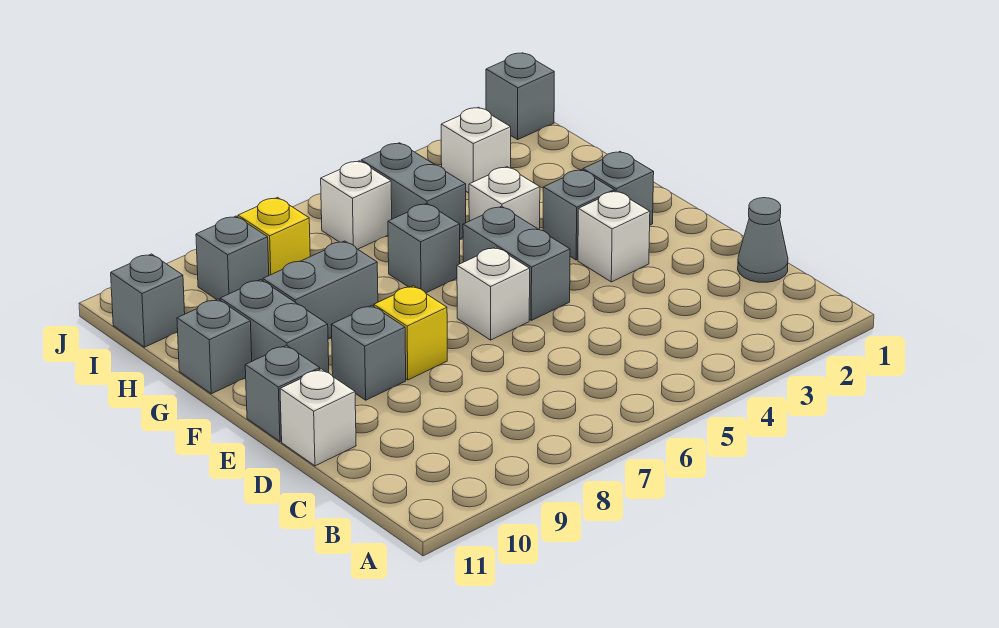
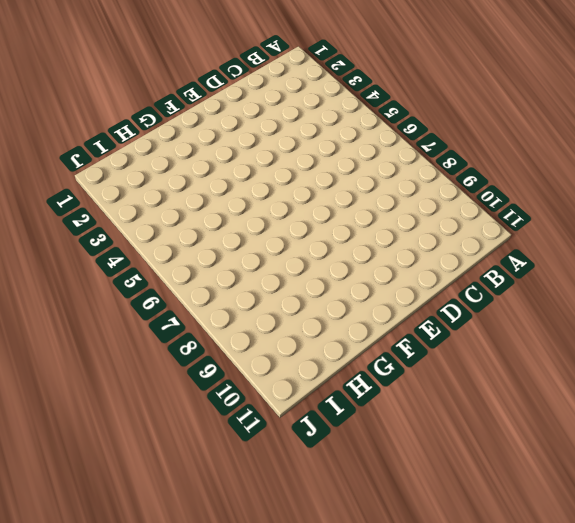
none -> grey cone C1 level 1
none -> white brick D11 level 1
none -> white brick E3 level 1

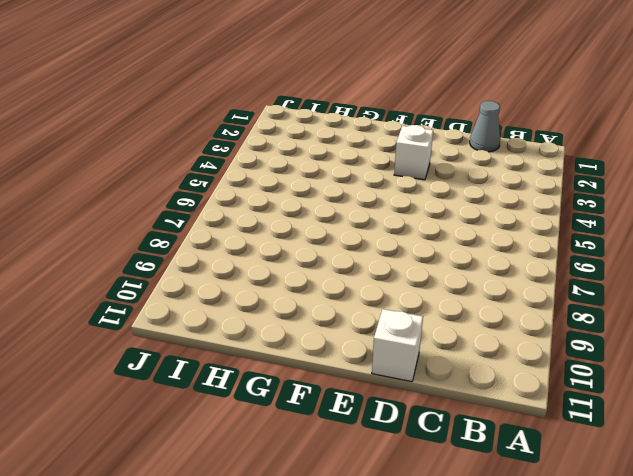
none -> grey brick E5:F5 level 1
none -> white brick E6 level 1
none -> yellow brick E8 level 1

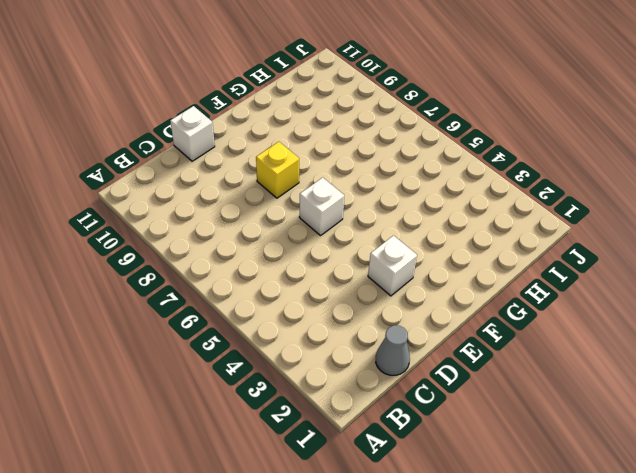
none -> grey brick E5:F5 level 1
none -> grey brick E9 level 1
none -> grey brick E11 level 1

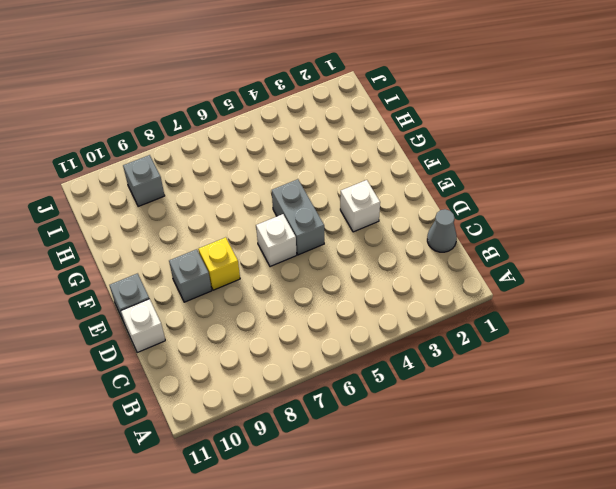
none -> grey brick F2 level 1
none -> grey brick F3 level 1
none -> grey brick F10:G10 level 1

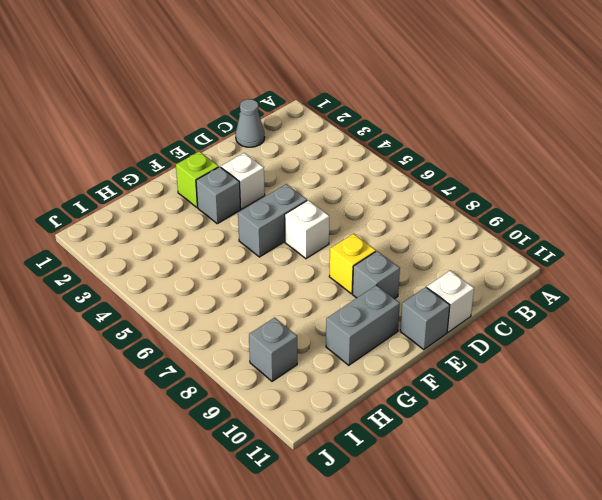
lime brick F2 level 1 -> grey brick F2 level 1
none -> white brick G4 level 1
none -> grey brick G6 level 1
none -> grey brick G8:G9 level 1

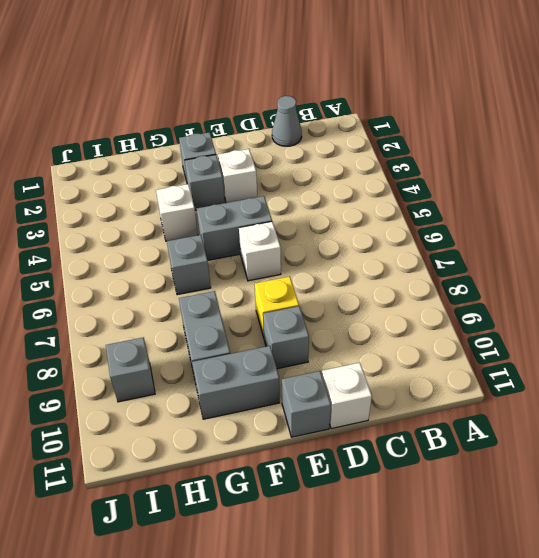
none -> grey brick G11 level 1
none -> grey brick H5:I5 level 1
none -> white brick I3 level 1

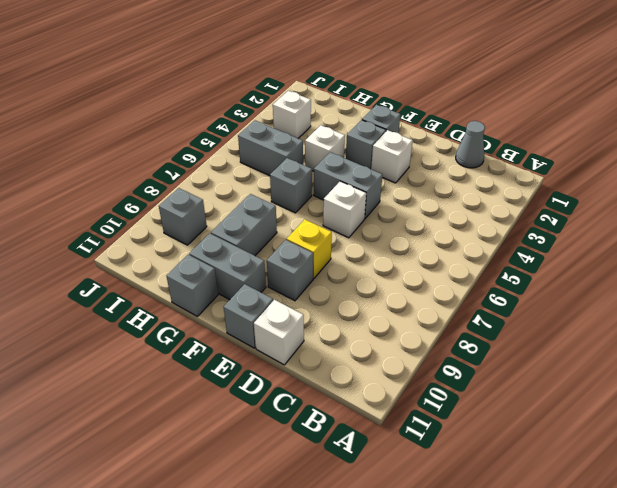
none -> white brick I6 level 1
none -> yellow brick I8 level 1
none -> grey brick I11 level 1

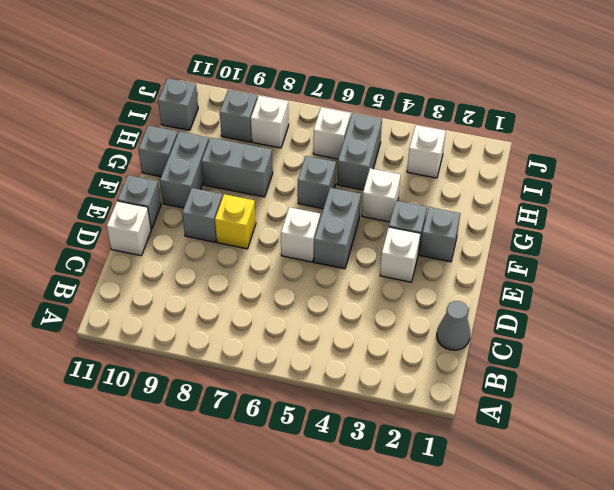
white brick I8 level 1 -> yellow brick I8 level 1
none -> grey brick J1 level 1

